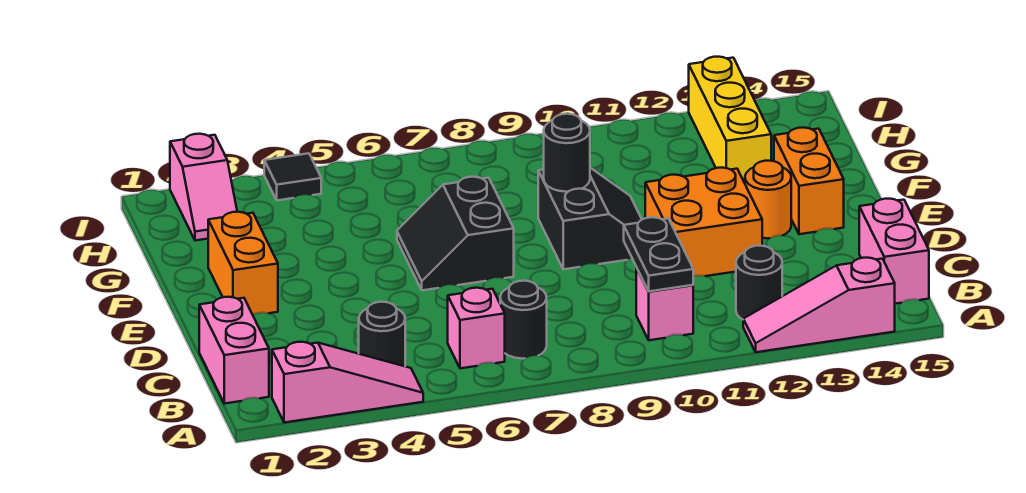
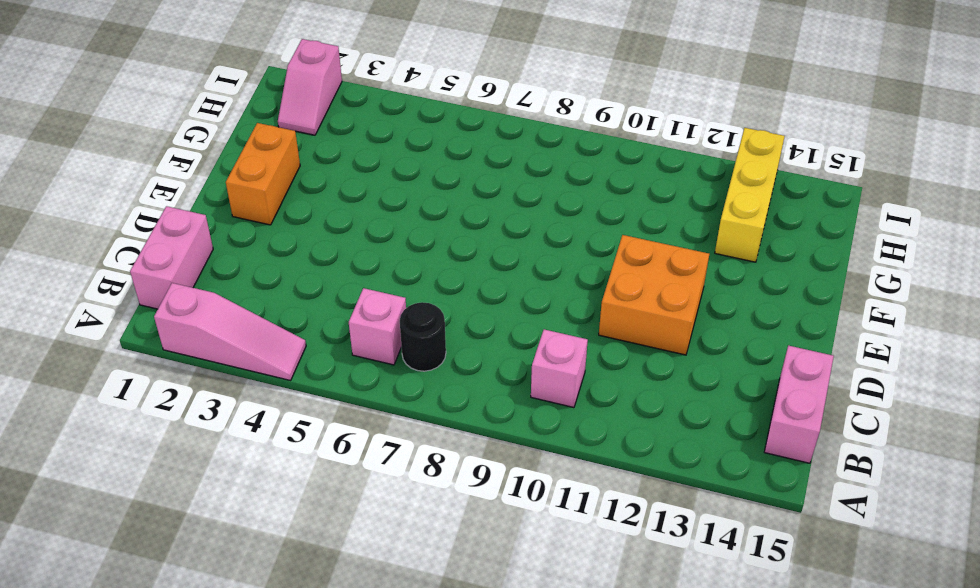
none -> pink slope A12:A14 level 1 top 14
none -> black round brick B4 level 1
none -> black round brick B12 level 1

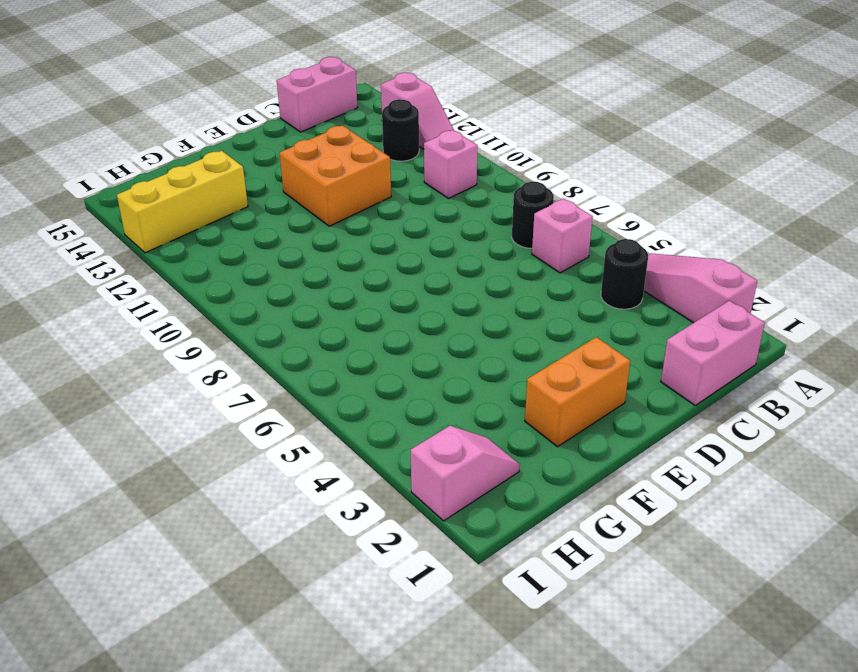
pink slope A12:A13 level 1 top 13 -> pink slope A12:A14 level 1 top 14
none -> black slope E6:F7 level 1 top 7
none -> black slope E9:F10 level 1 top 9
none -> orange round brick E13 level 1

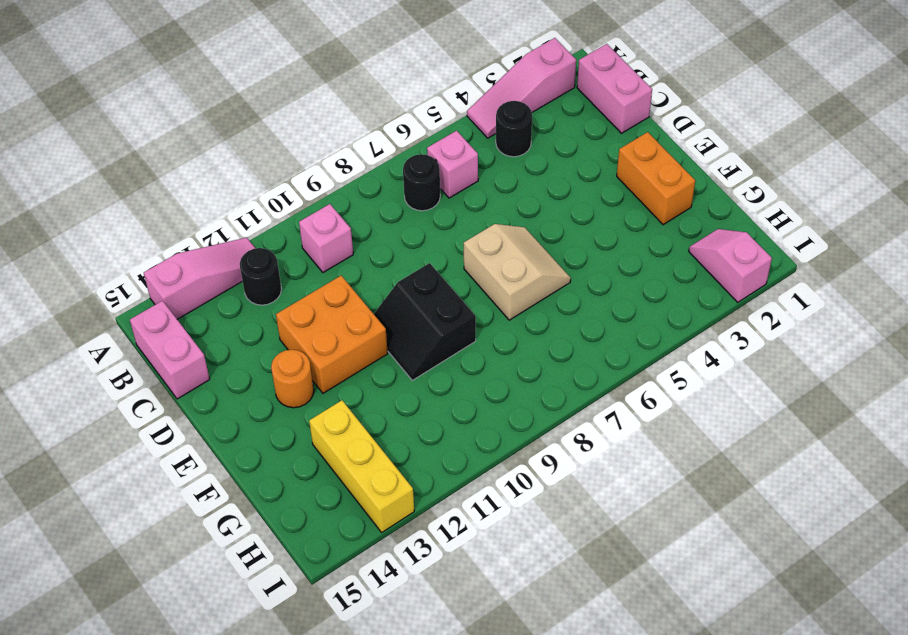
tan slope E6:F7 level 1 top 7 -> black slope E6:F7 level 1 top 7
none -> orange brick E14:F14 level 1
none -> black tile I4 level 1
none -> black plate B10:C10 level 2

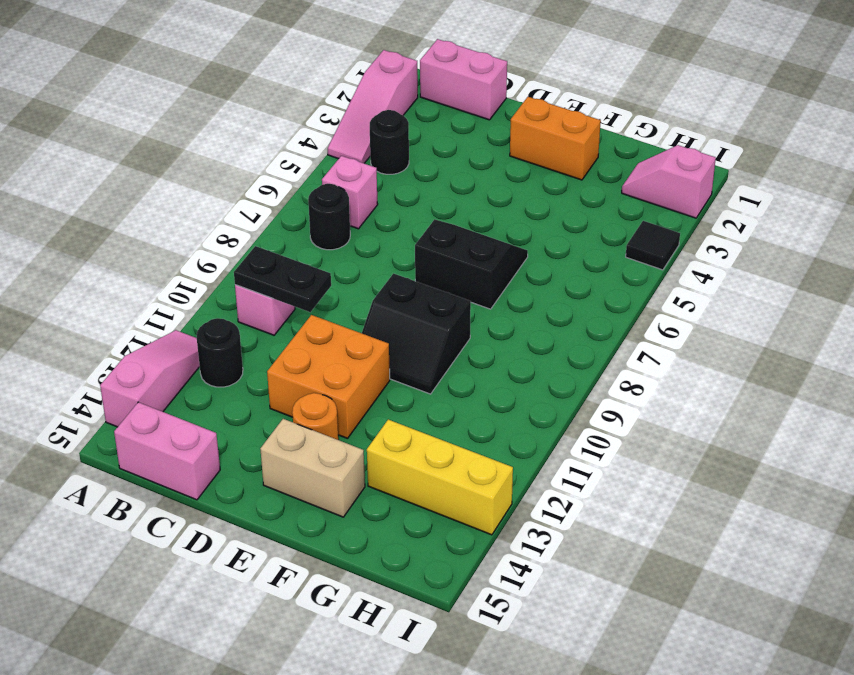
tan brick E14:F14 level 1 -> orange brick E14:F14 level 1
none -> black round brick F9 level 2

